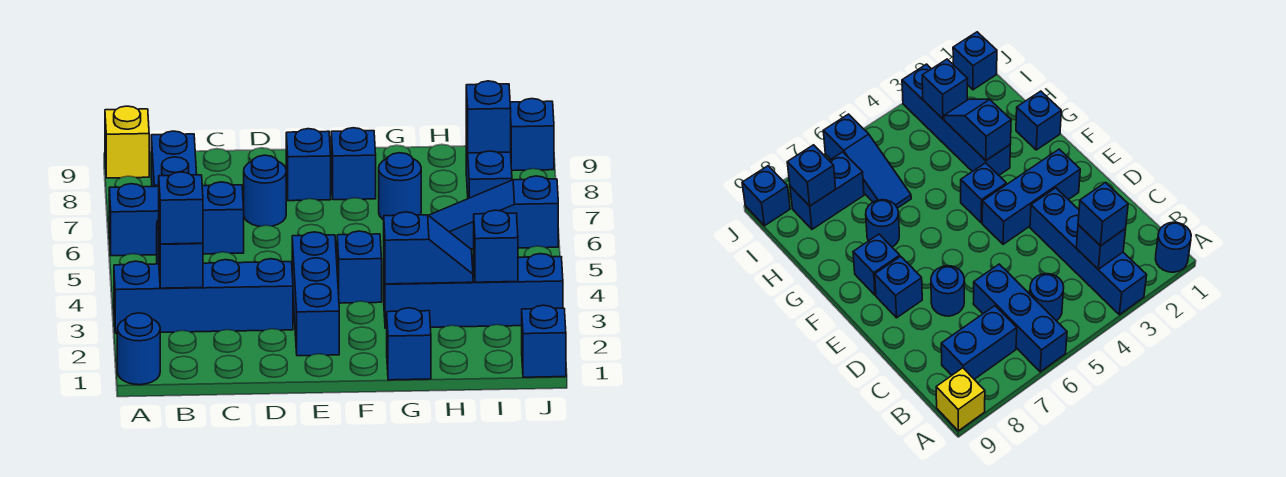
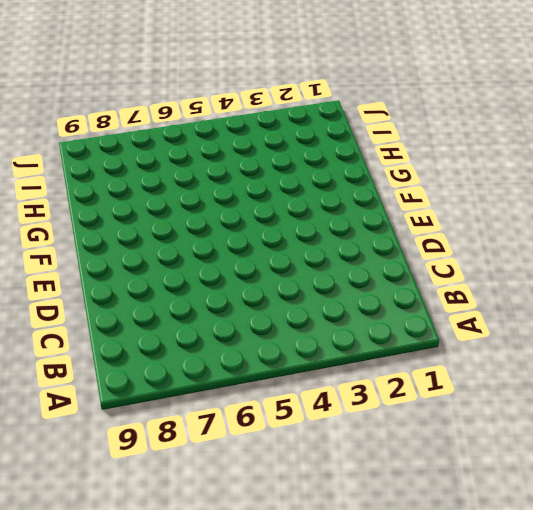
none -> blue round brick A1 level 1
none -> blue brick A3:D3 level 1
none -> blue brick A6:C6 level 1

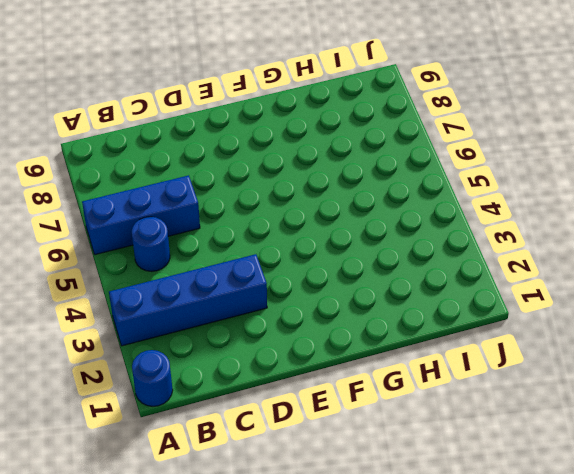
none -> yellow brick A9 level 1
none -> blue brick B7:B8 level 1
none -> blue round brick D7 level 1

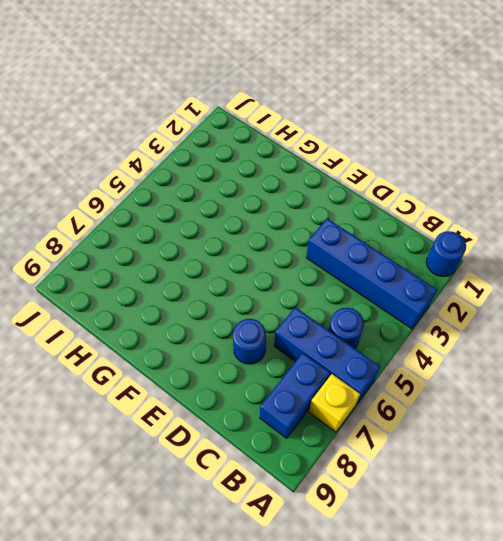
yellow brick A7 level 1 -> yellow brick A9 level 1
none -> blue brick E2:E4 level 1
none -> blue brick E8 level 1
none -> blue brick F4 level 1

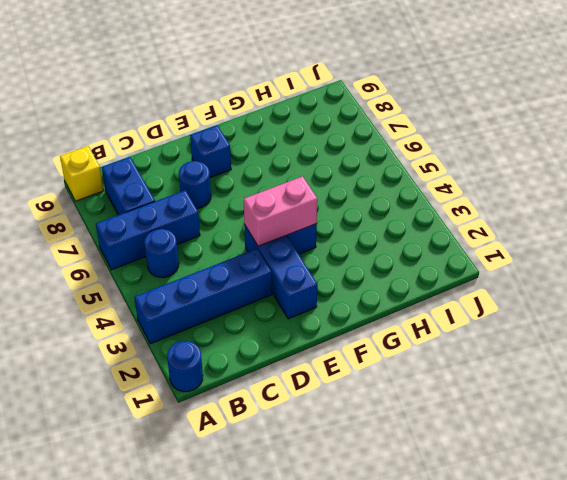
pink brick E4:F4 level 2 -> none
none -> blue brick F8 level 1
none -> blue brick G1 level 1
none -> blue brick G3:J3 level 1

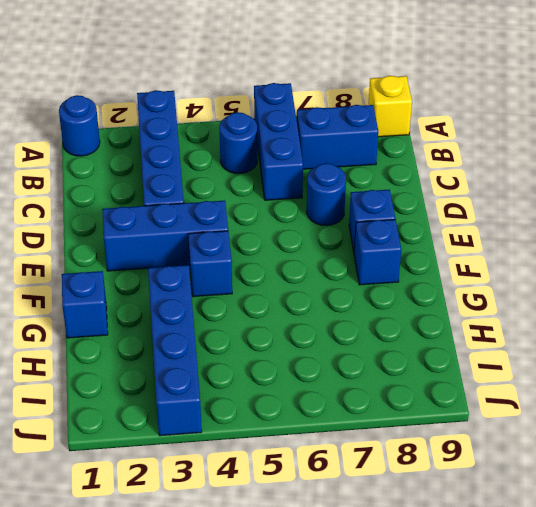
none -> blue round brick G7 level 1
none -> blue slope H6:J6 level 1 top J
none -> blue brick I7:I8 level 1

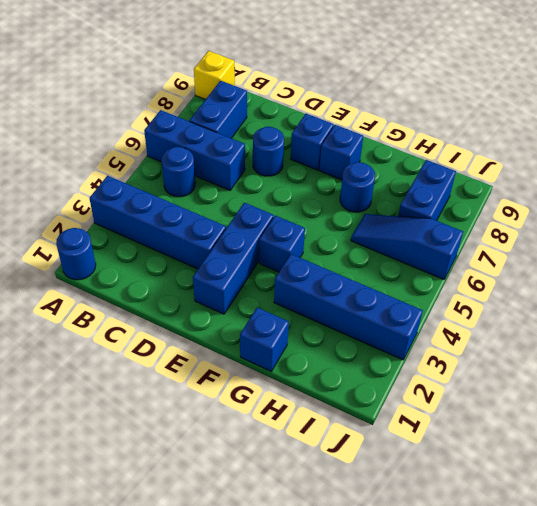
none -> blue brick J1 level 1
none -> blue brick J9 level 1
none -> blue brick B3 level 2

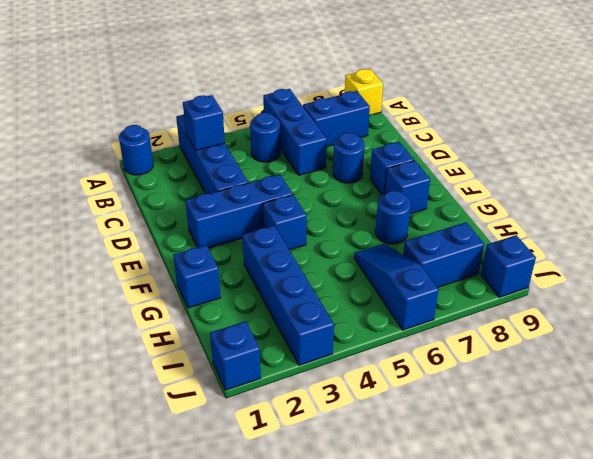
none -> blue slope G3:H3 level 2 top G
none -> blue brick I3 level 2
none -> blue brick I8 level 2

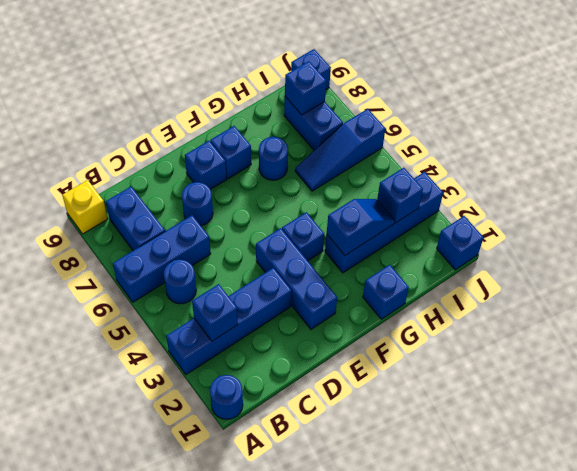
none -> blue brick B3 level 3

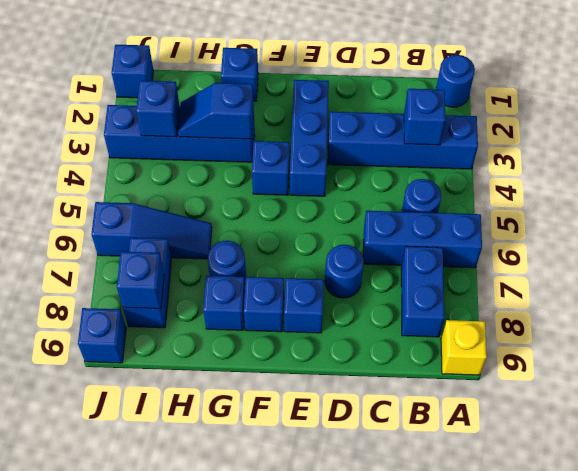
blue brick G8 level 1 -> blue brick B3 level 3

